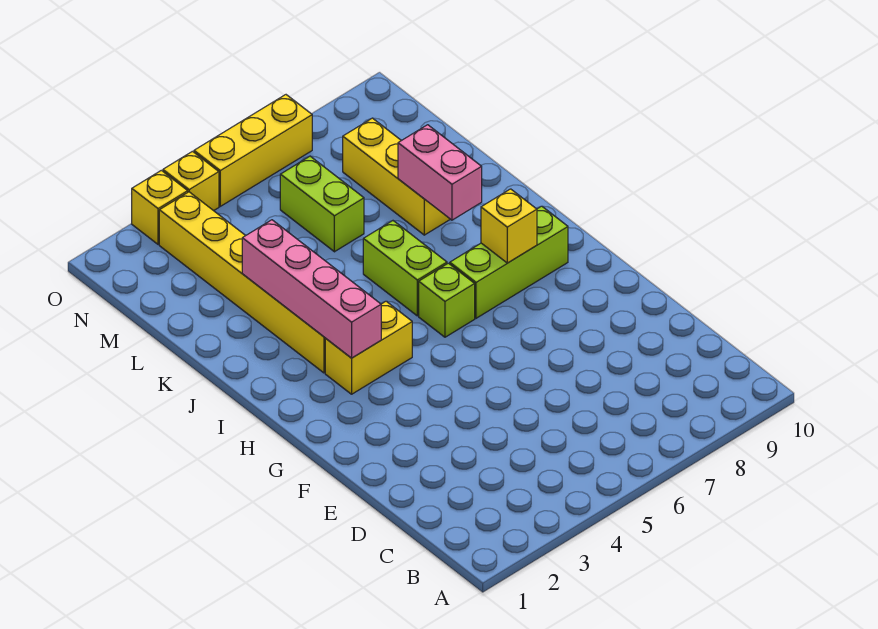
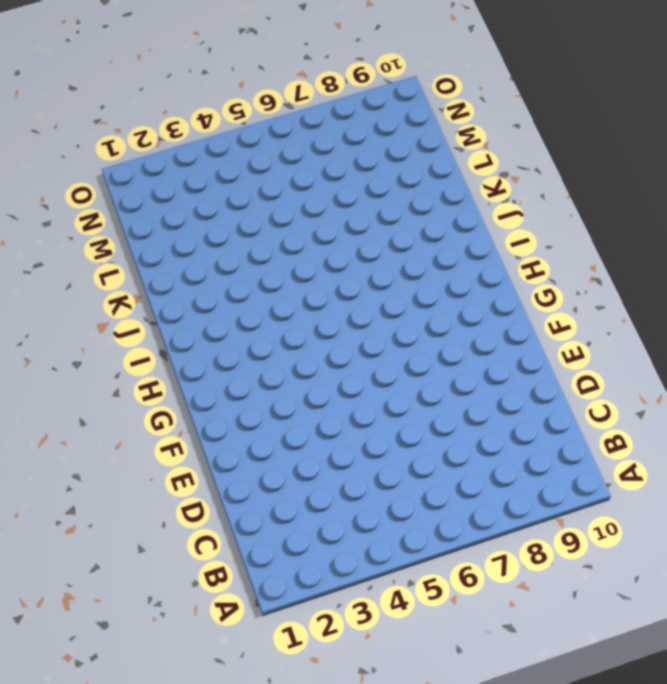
none -> yellow brick H3:H4 level 1
none -> lime brick H6 level 1
none -> lime brick H7:H9 level 1

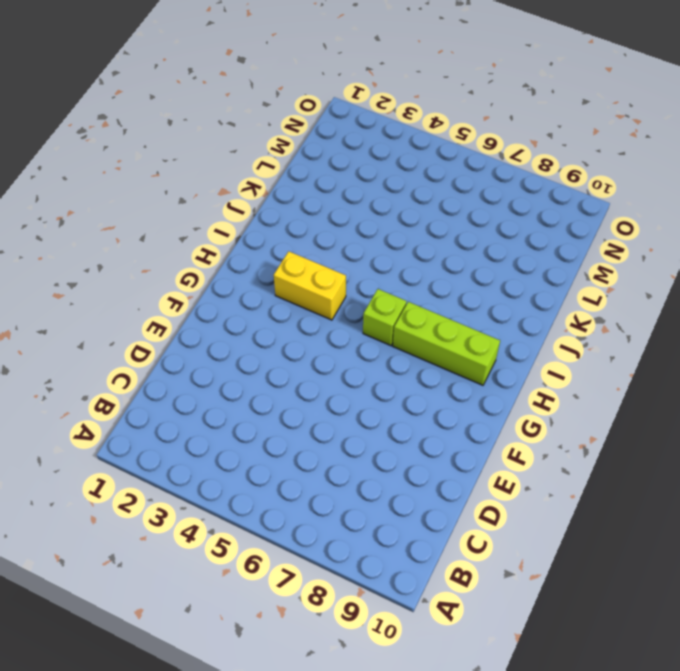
none -> yellow brick I3:N3 level 1
none -> lime brick I6:J6 level 1
none -> yellow brick K8:M8 level 1

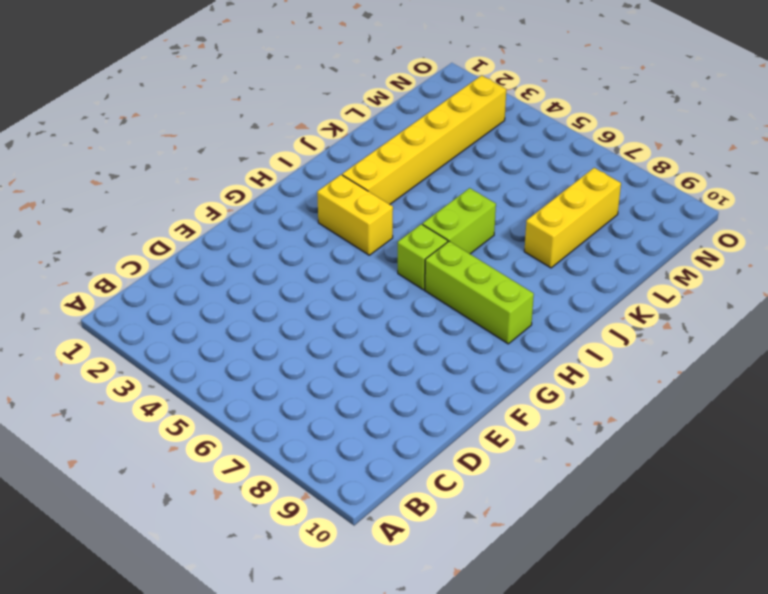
none -> lime brick L6:M6 level 1
none -> yellow brick O3 level 1
none -> yellow brick O4 level 1

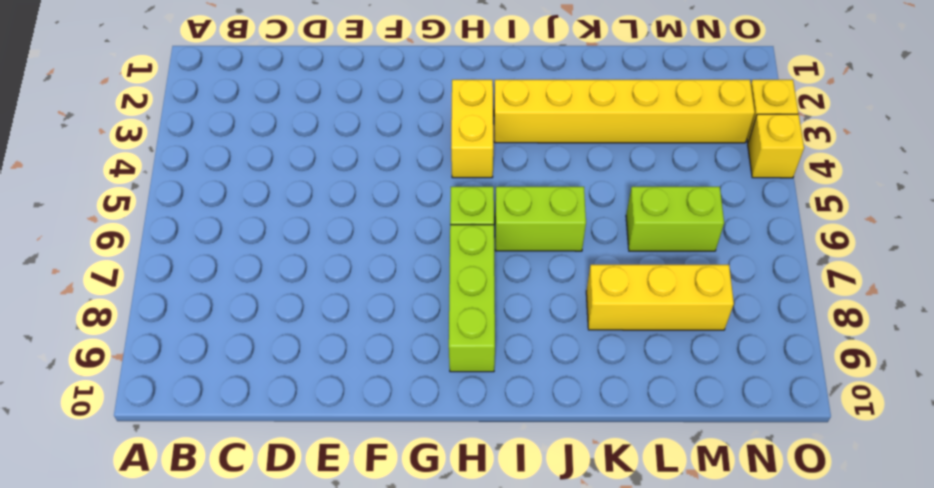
none -> yellow brick O5:O7 level 1
none -> pink brick H3:K3 level 2
none -> yellow brick H8 level 2

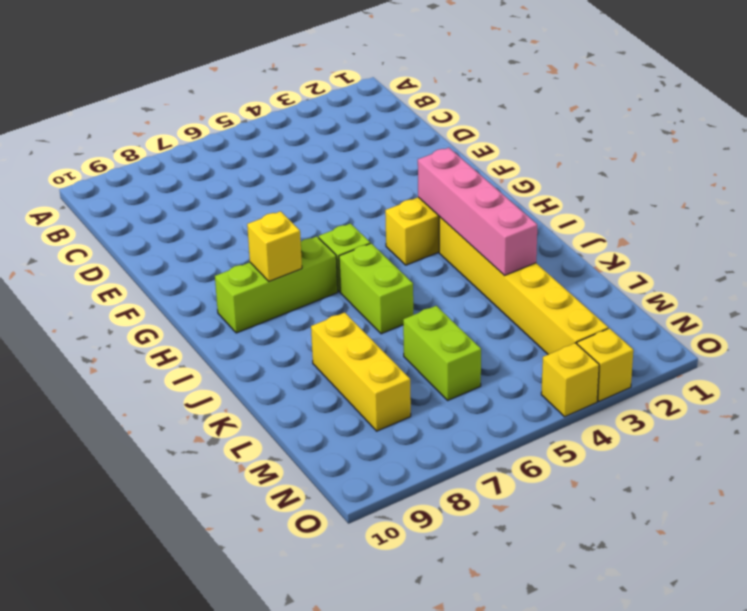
none -> yellow brick O5:O7 level 1
none -> pink brick J8:K8 level 2

